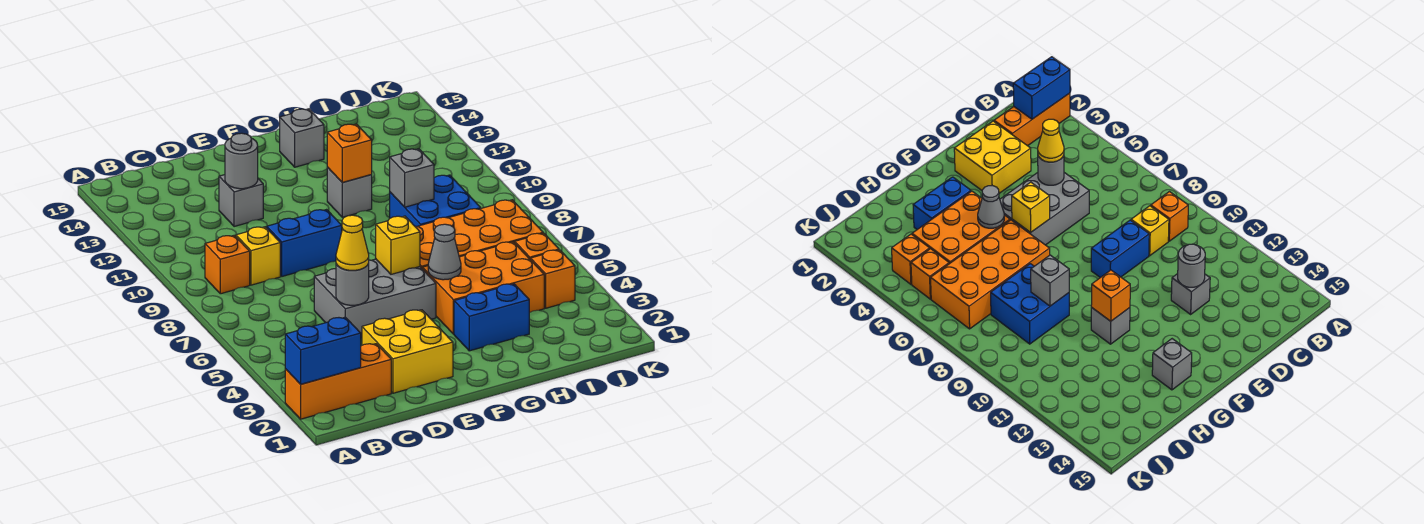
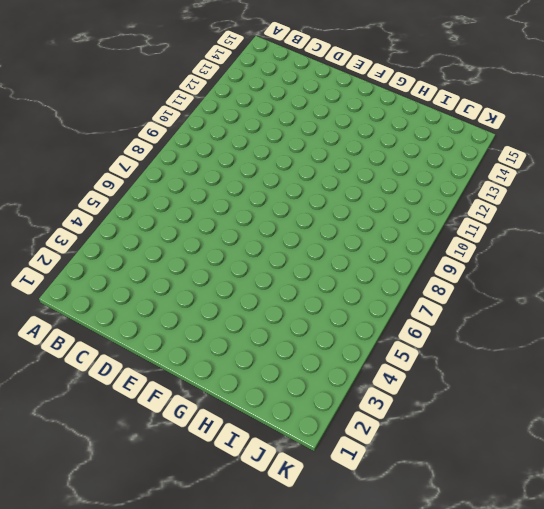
none -> orange brick A2:C2 level 1
none -> orange brick B9 level 1
none -> yellow brick C9 level 1

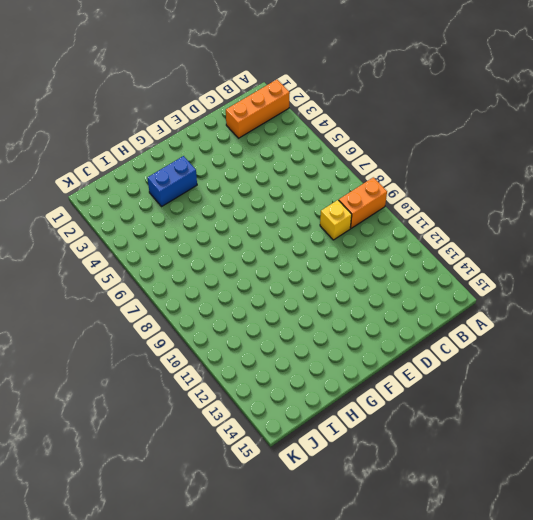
orange brick A9:B9 level 1 -> orange brick B9 level 1
none -> yellow brick D2:E3 level 1
none -> grey brick D5:F6 level 1
none -> blue brick D9:E9 level 1

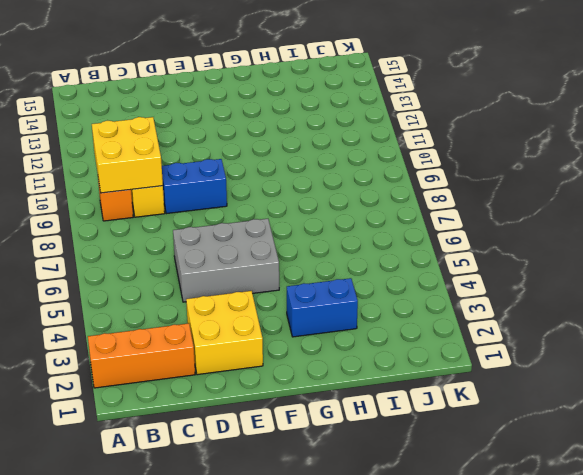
yellow brick B9:C10 level 2 -> none
none -> grey brick D12 level 1
none -> orange brick G4:I5 level 1
none -> orange brick G6:J7 level 1

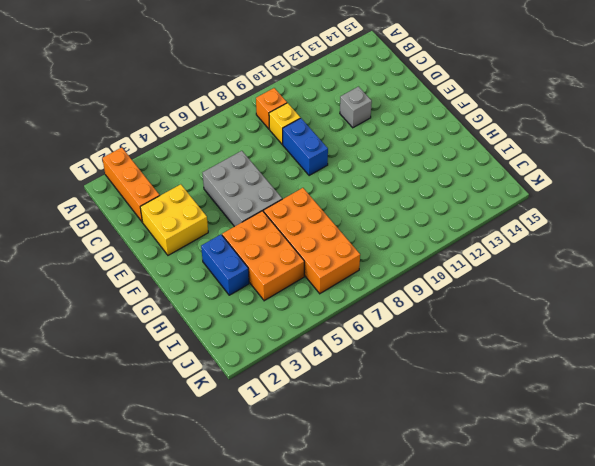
none -> grey brick G11 level 1
none -> grey brick G14 level 1
none -> blue brick H8:I9 level 1

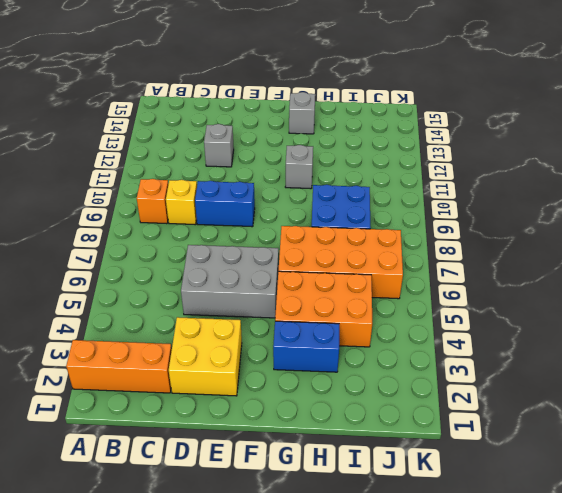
none -> orange brick J4 level 1
none -> orange brick J5 level 1
none -> blue brick A2:B2 level 2

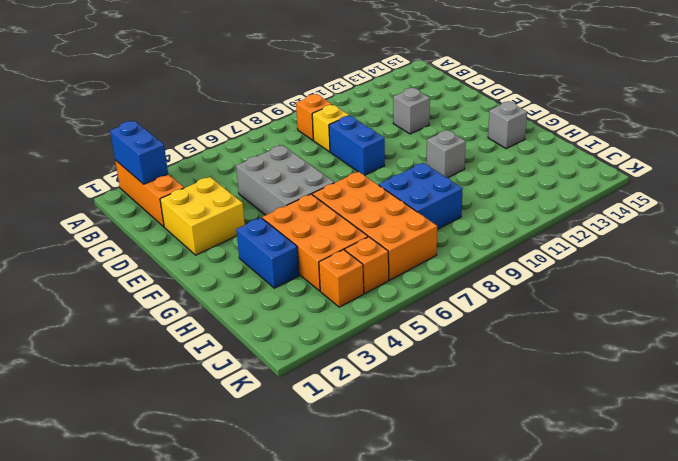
none -> grey round brick D5 level 2
none -> grey round brick D12 level 2
none -> yellow brick F6 level 2

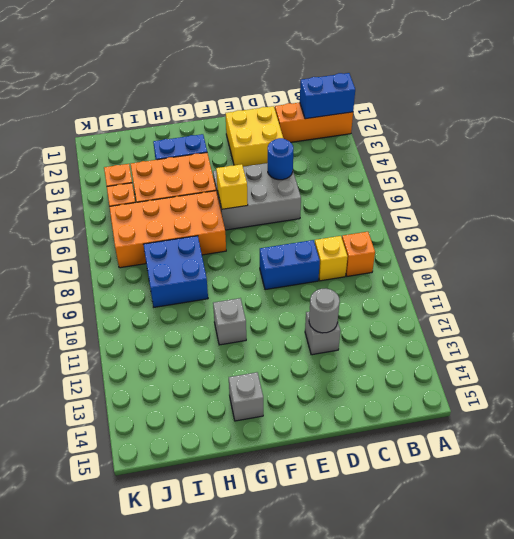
blue round brick D5 level 2 -> grey round brick D5 level 2
none -> grey cone G5 level 2
none -> orange brick G11 level 2
none -> grey brick H9 level 2

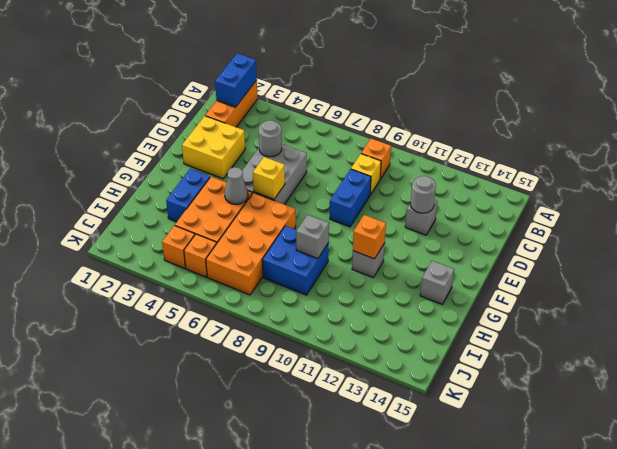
none -> yellow cone D5 level 3

